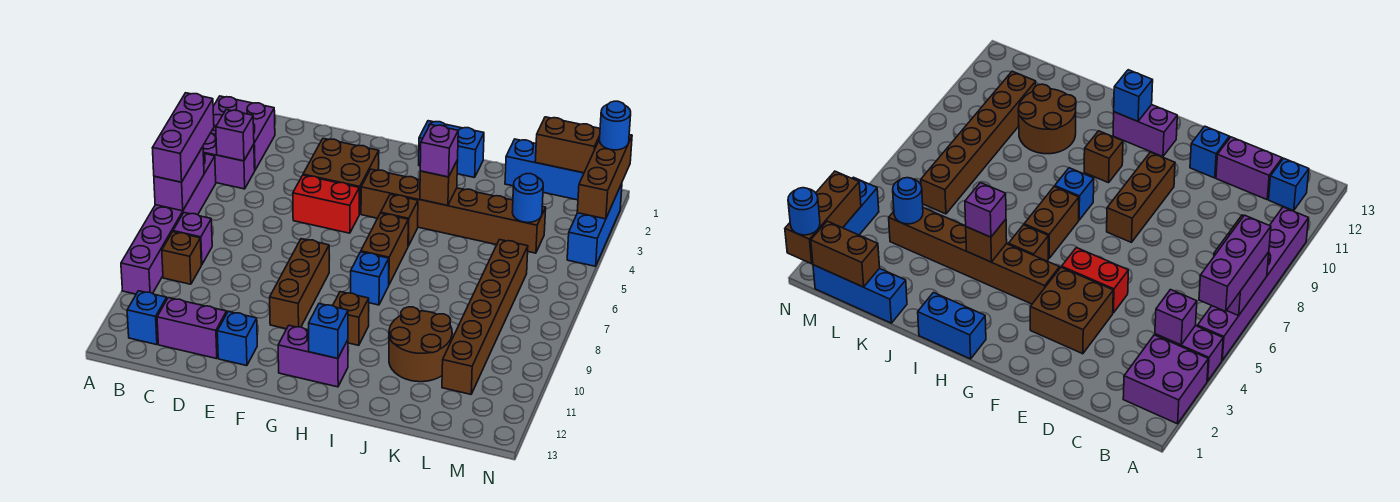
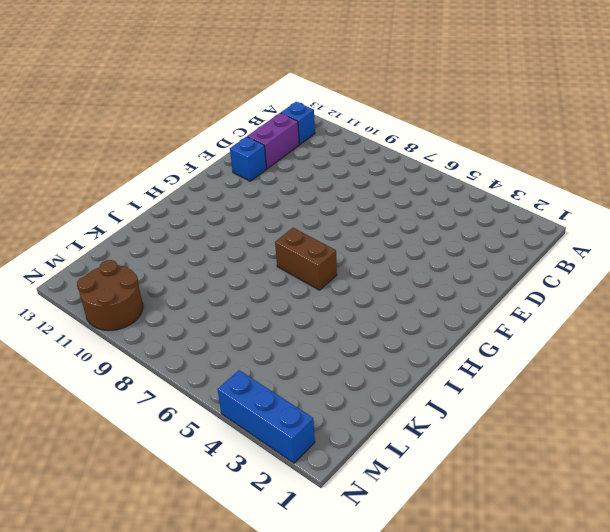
brown round brick M10:N11 level 1 -> brown round brick J10:K11 level 1
none -> purple brick A2:B3 level 1
none -> purple brick A4:B4 level 1
none -> purple brick A5:A10 level 1
none -> purple brick B8 level 1

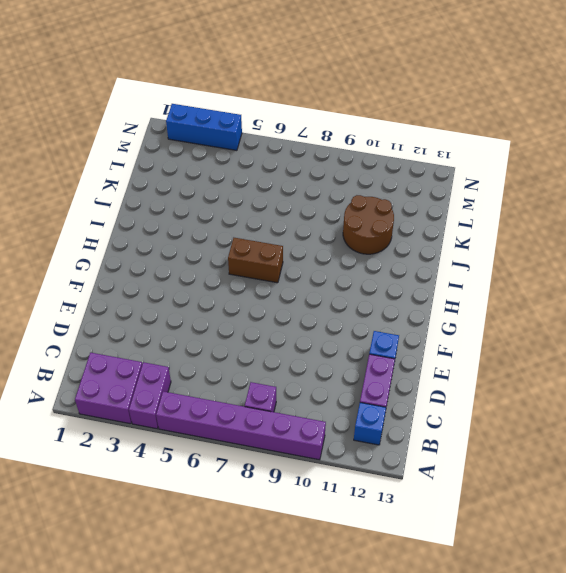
none -> brown brick B9 level 1
none -> brown brick E3:F4 level 1
none -> red brick E5:F5 level 1
none -> brown brick F8:F10 level 1

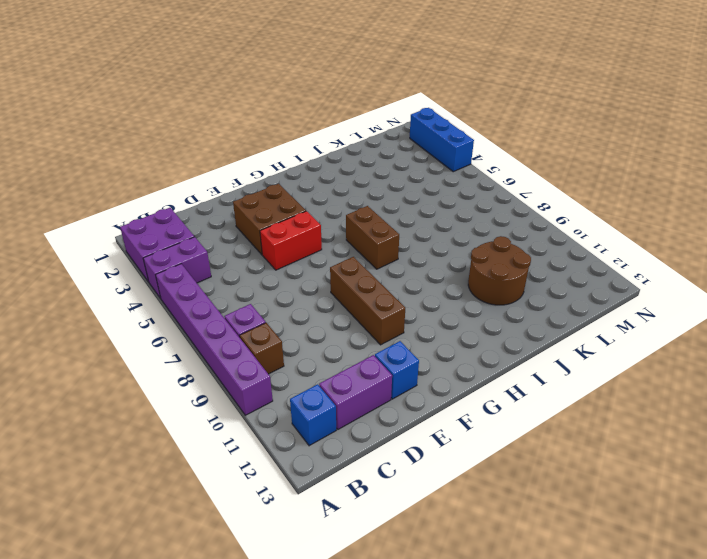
none -> brown brick G4:L4 level 1
none -> purple brick G12:H12 level 1
none -> blue brick H1:I1 level 1
none -> brown brick H5 level 1

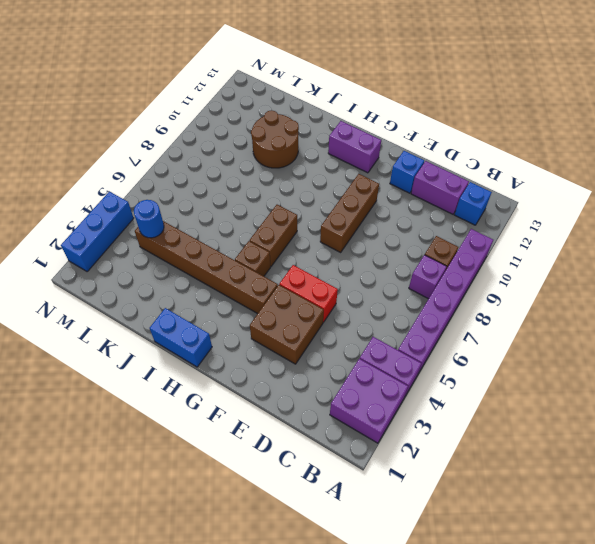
none -> blue brick H8 level 1
none -> brown brick H10 level 1
none -> blue brick K1:M1 level 1
none -> brown brick L6:L11 level 1

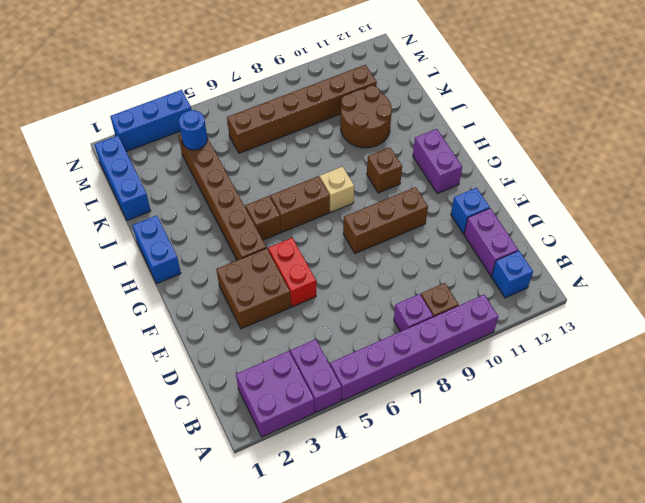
tan brick H8 level 1 -> blue brick H8 level 1
none -> purple brick A6:A7 level 2
none -> purple brick B4 level 2
none -> blue brick H12 level 2
none -> brown brick I4 level 2

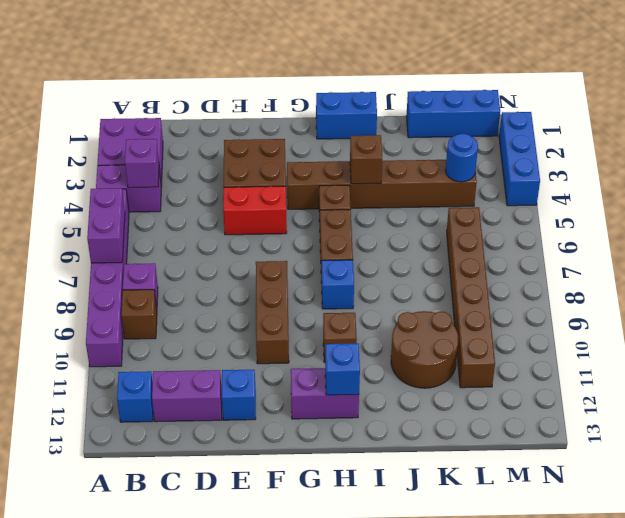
none -> brown brick L1:M1 level 2
none -> brown brick N1:N3 level 2
none -> purple brick A5:A7 level 3
none -> purple brick I4 level 3

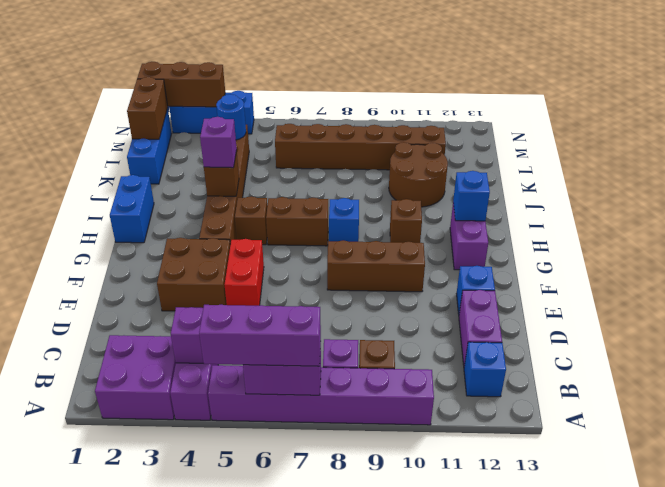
none -> blue round brick N1 level 3

